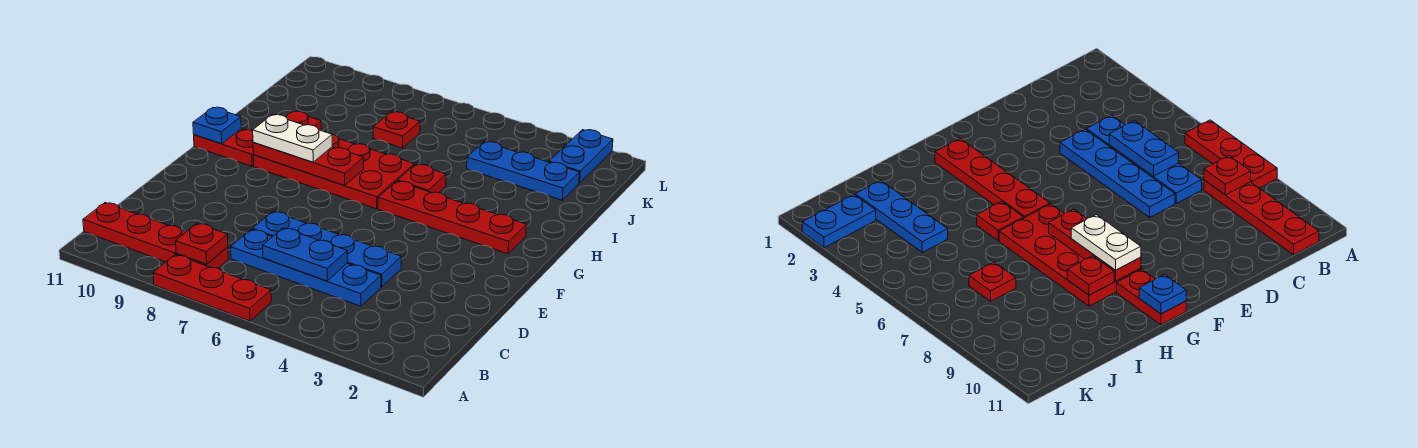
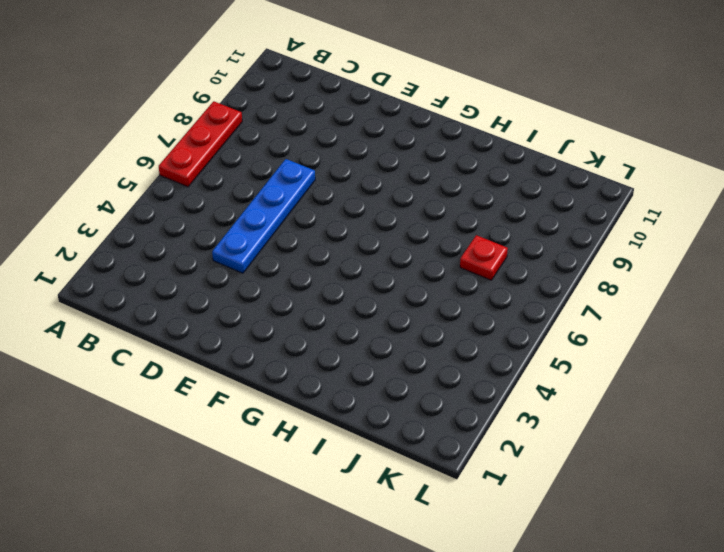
none -> red plate B8:B11 level 1
none -> blue plate C4:C7 level 1
none -> red plate G2:G5 level 1

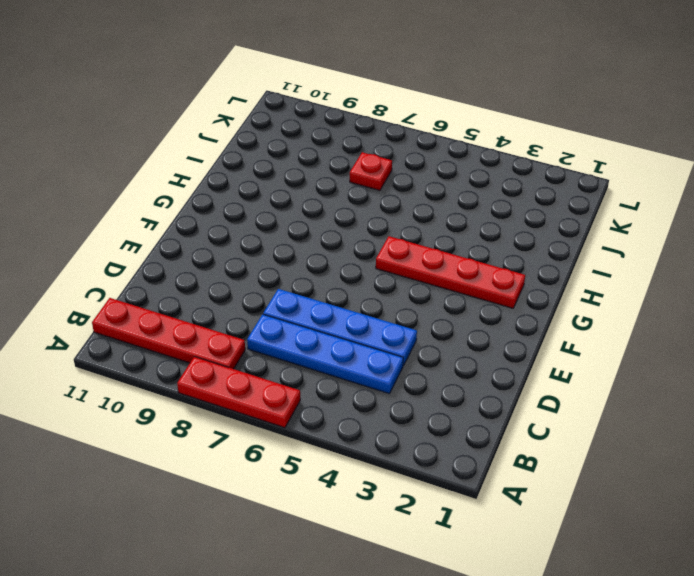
none -> red plate G6:H9 level 1
none -> red plate G10:G11 level 1
none -> red plate H5 level 1

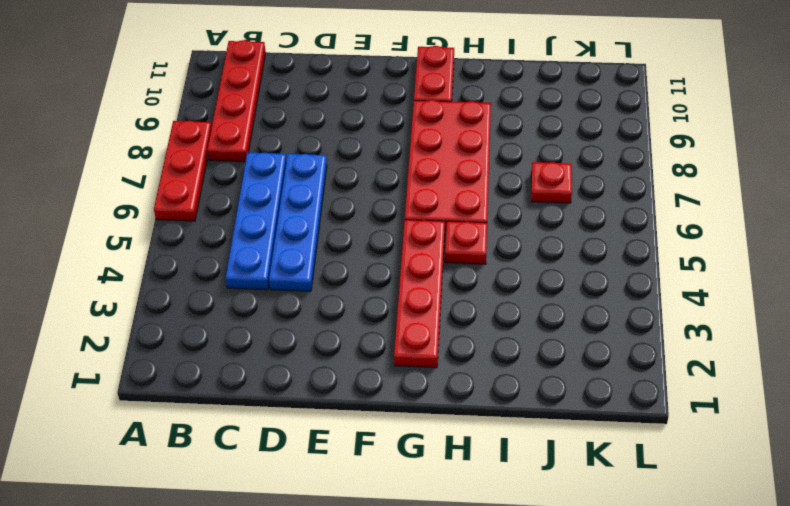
none -> blue plate J2:J4 level 1
none -> blue plate K2:L2 level 1
none -> red plate B8 level 2

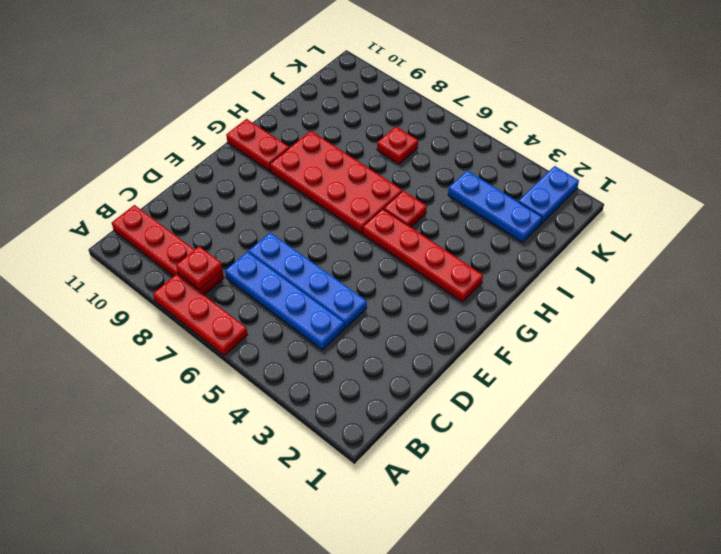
none -> blue plate C5:C6 level 2
none -> red plate G7:G9 level 2
none -> blue plate G11 level 2

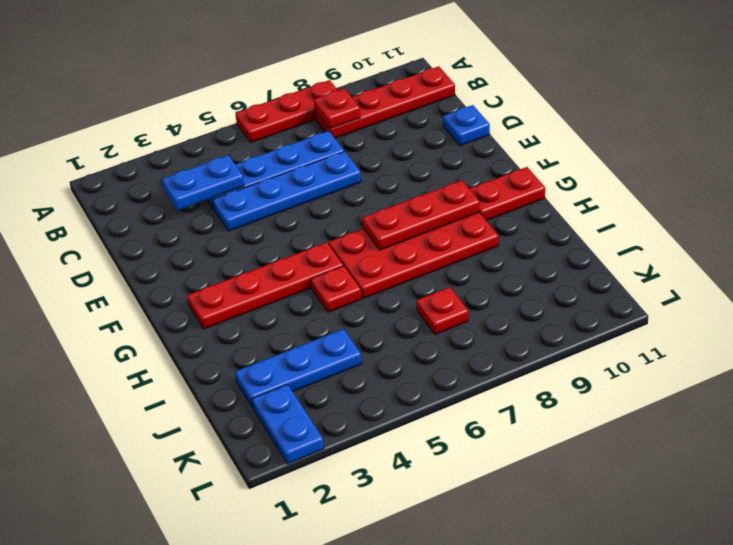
blue plate C3:C4 level 2 -> blue plate C5:C6 level 2
blue plate D11 level 1 -> blue plate G11 level 2
none -> red plate H9 level 2
none -> white plate G8:G9 level 3

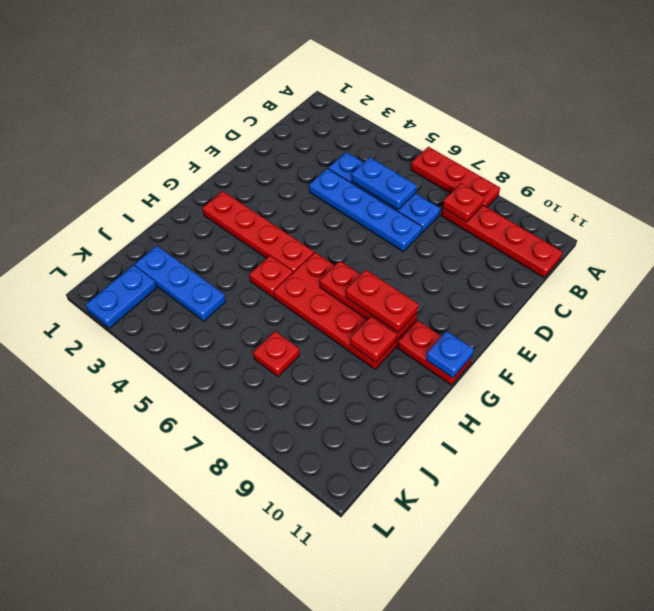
red plate G8:G9 level 3 -> white plate G8:G9 level 3

